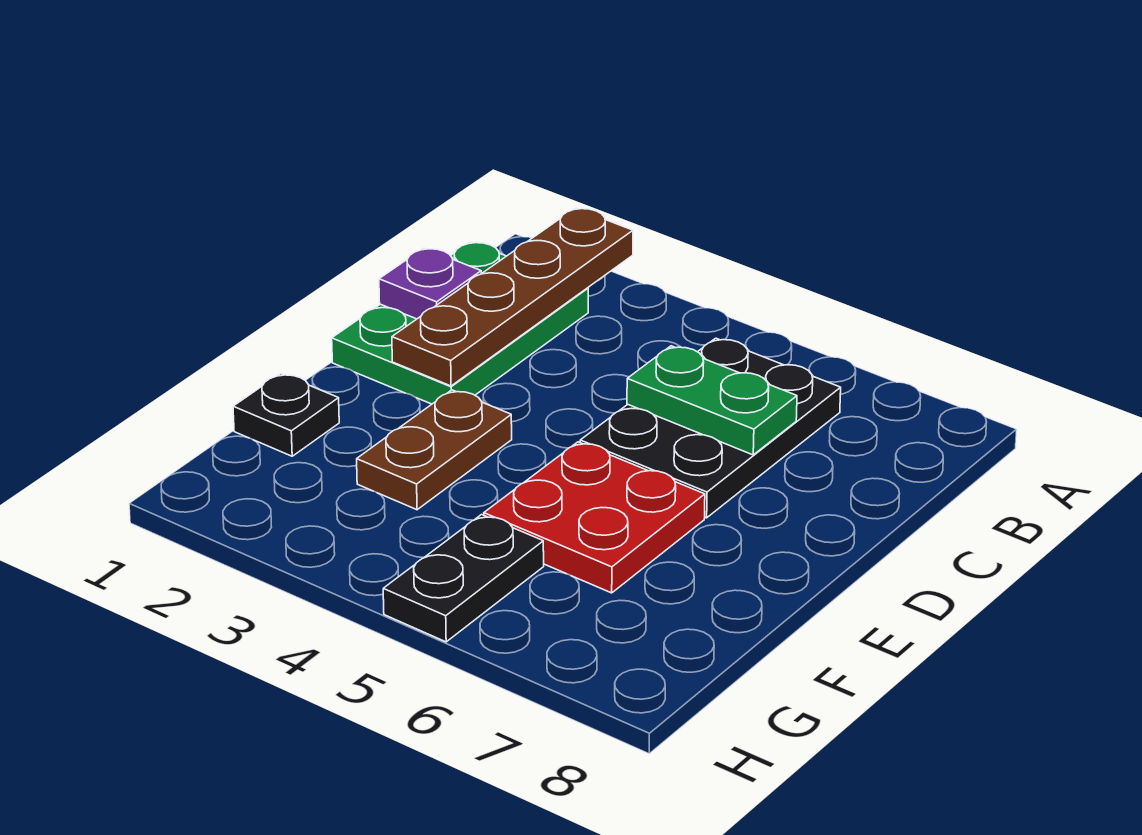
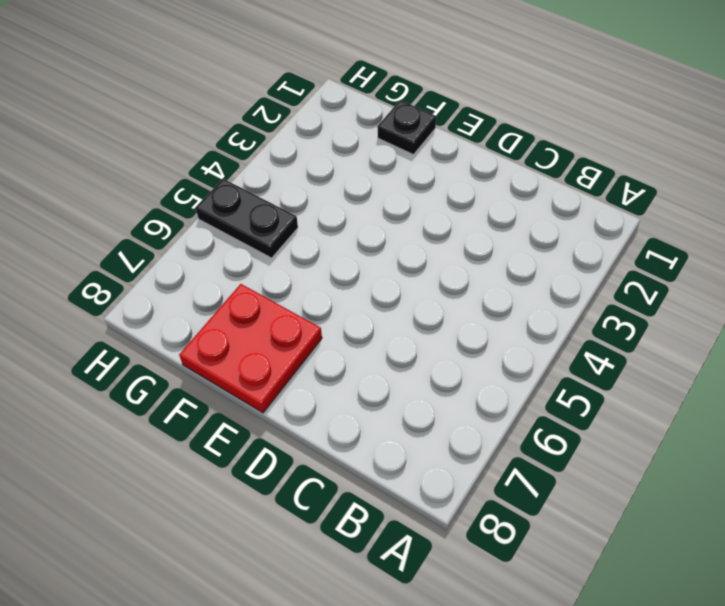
red plate E7:F8 level 1 -> red plate E5:F6 level 1
none -> green plate B1:D2 level 1
none -> black plate B5:D6 level 1

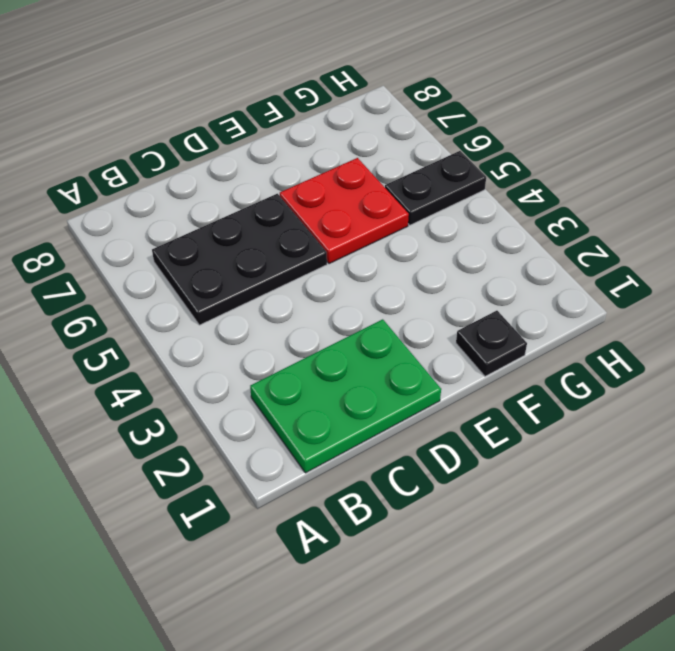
none -> brown plate E3:F3 level 1
none -> brown plate A2:D2 level 2

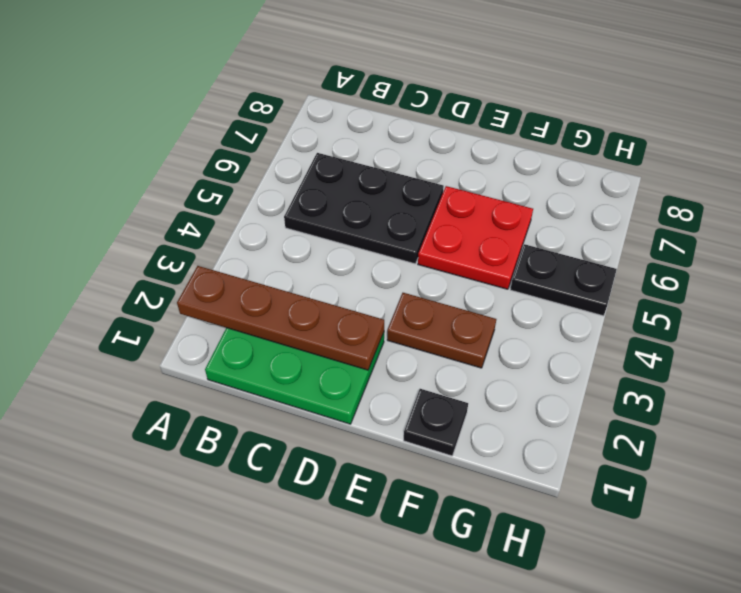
none -> purple plate C1 level 2
none -> green plate C5:C6 level 2

